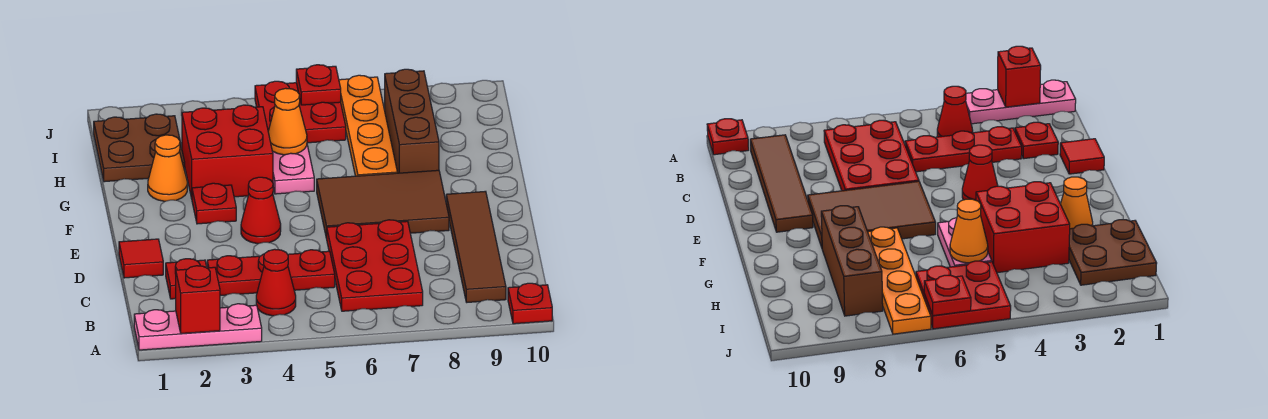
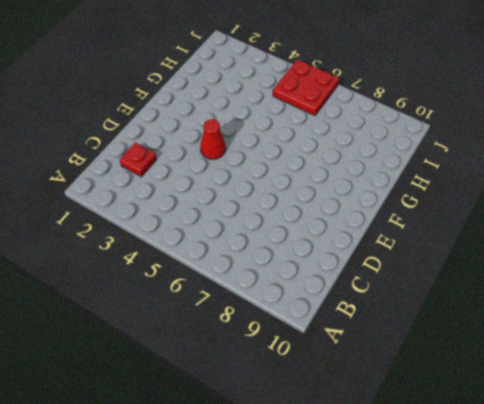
none -> pink plate A1:A3 level 1
none -> red plate A10 level 1
none -> red cone B4 level 1

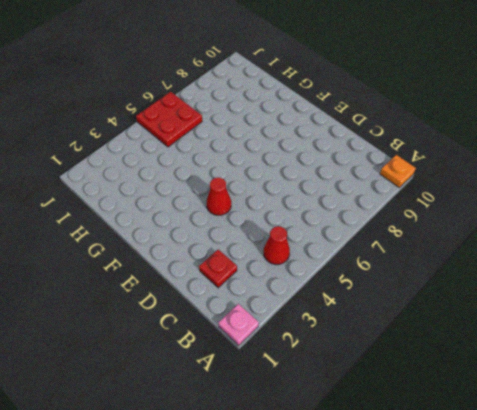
pink plate A1 level 1 -> pink plate A1:A3 level 1
orange plate A10 level 1 -> red plate A10 level 1
none -> red plate B6:D7 level 1
none -> brown tile B9:E9 level 1
none -> red plate C3:C5 level 1

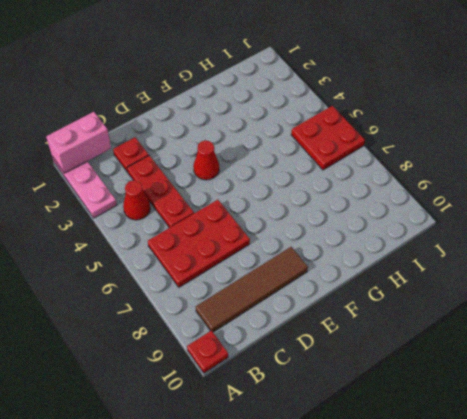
pink brick A1:B1 level 2 -> none
none -> red tile D1 level 1
none -> brown tile E6:F8 level 1
none -> red plate F3 level 1

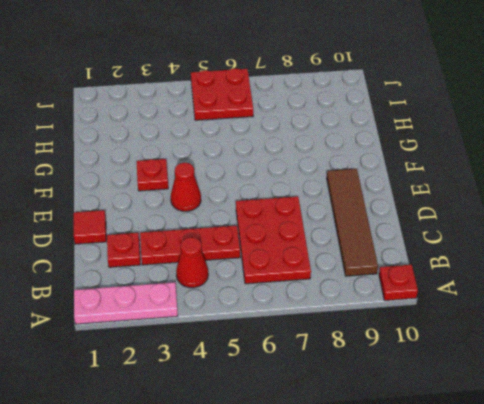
none -> brown tile E6:F8 level 1
none -> orange cone G2 level 1
none -> red brick G3:H4 level 1

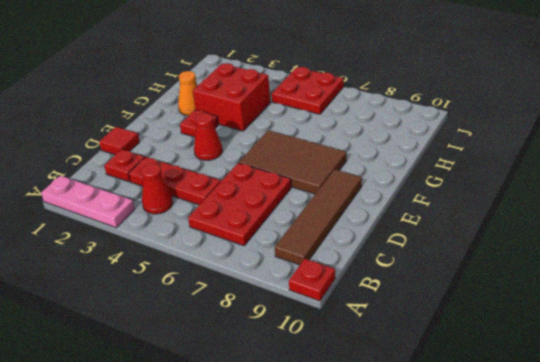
none -> pink plate G5:H5 level 1
none -> orange plate G7:J7 level 1
none -> brown brick G8:I8 level 1

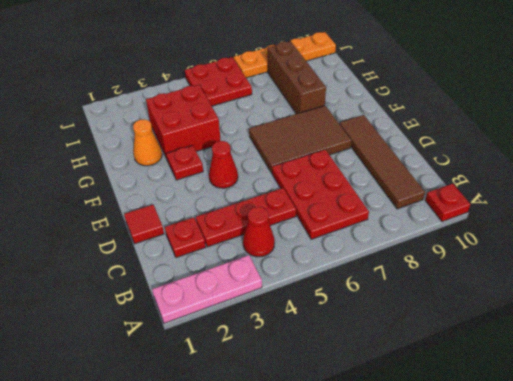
orange plate J7:J10 level 1 -> orange plate G7:J7 level 1
none -> pink plate G5:H5 level 1
none -> brown plate H1:I2 level 1
none -> red brick A2 level 2

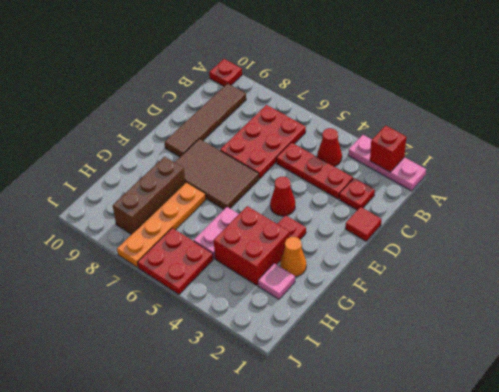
pink tile H2 level 1 -> brown plate H1:I2 level 1
none -> orange cone H5 level 2
none -> red plate J6 level 2

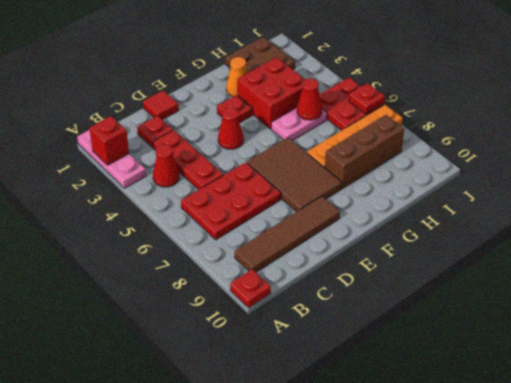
red cone H5 level 2 -> orange cone H5 level 2

